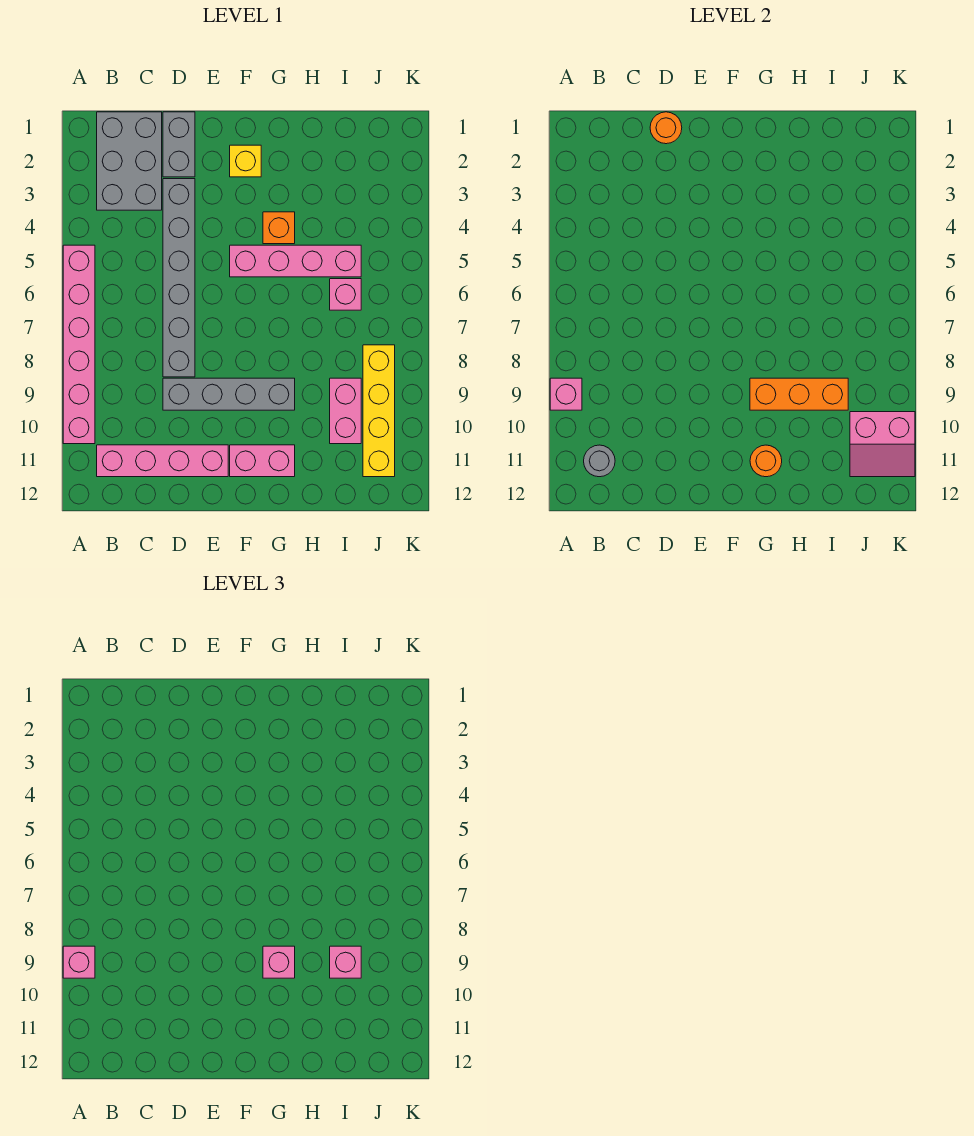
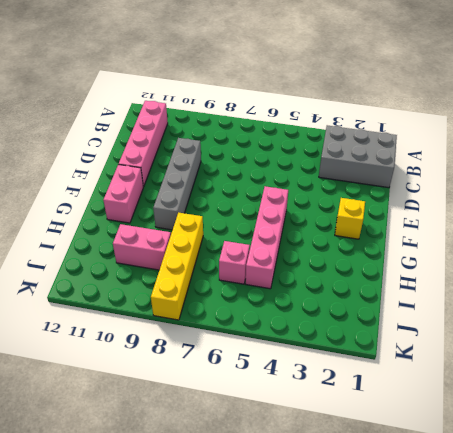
yellow brick H8:K8 level 1 -> yellow brick J8:J11 level 1
none -> pink brick A5:A10 level 1
none -> grey brick D1:D2 level 1
none -> grey brick D3:D8 level 1

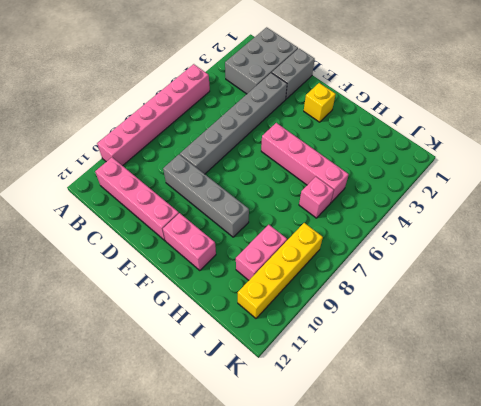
none -> orange brick G4 level 1
none -> pink brick A9 level 2
none -> grey round brick B11 level 2

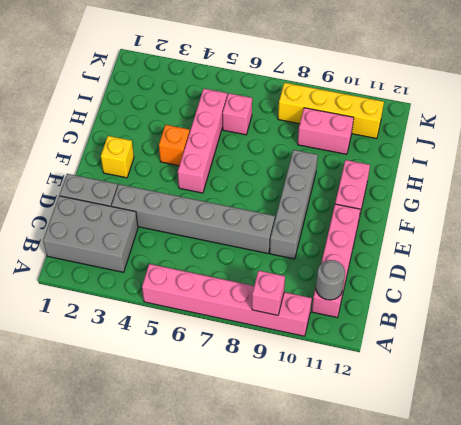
none -> orange round brick D1 level 2
none -> orange brick G9:I9 level 2
none -> orange round brick G11 level 2

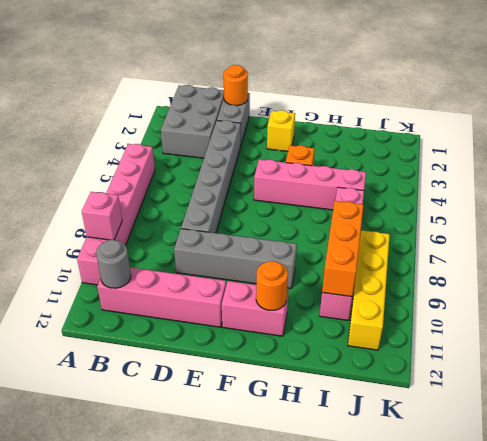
orange brick I8:I10 level 2 -> orange brick G9:I9 level 2
none -> pink slope J10:K11 level 2 top 10
none -> pink brick A9 level 3
none -> pink brick G9 level 3

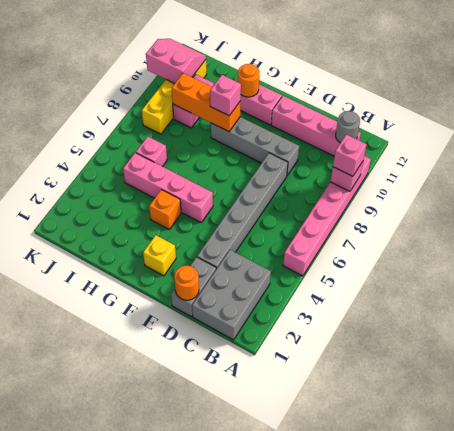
none -> pink brick I9 level 3

